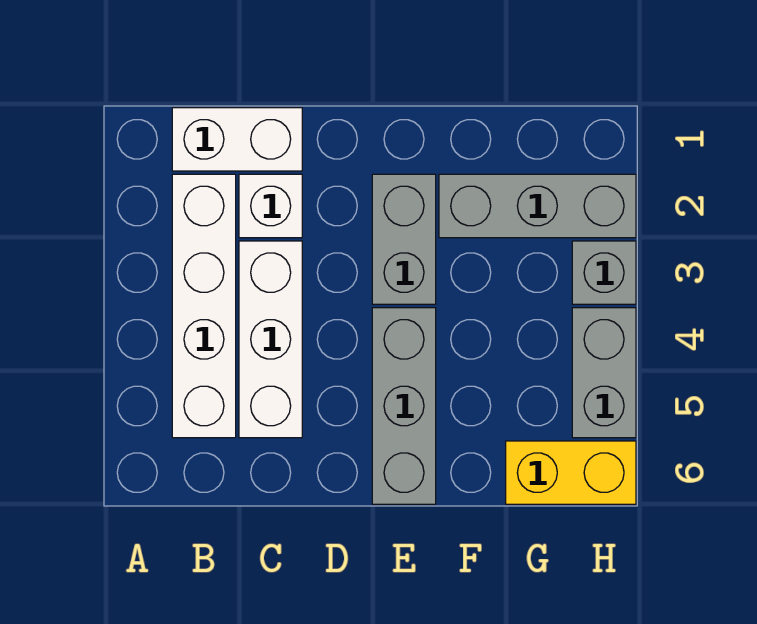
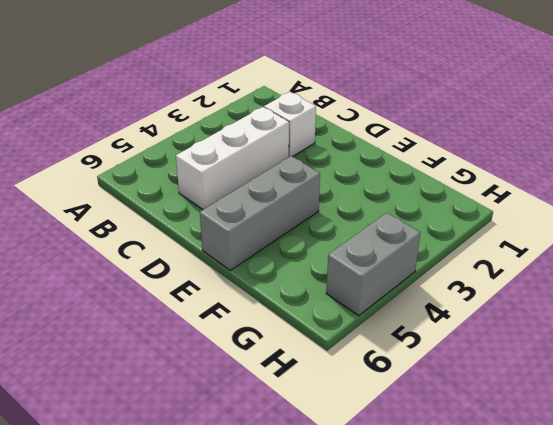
none -> white brick B1:C1 level 1
none -> white brick B2:B5 level 1

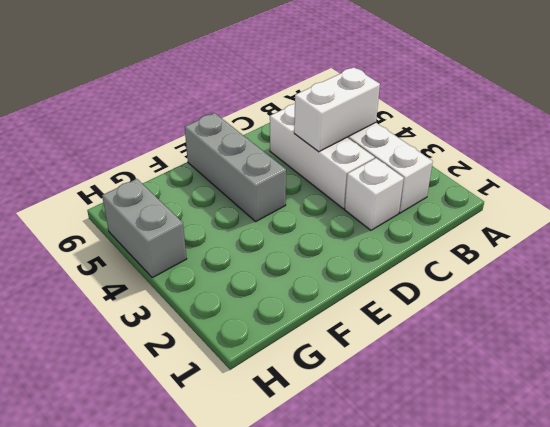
white brick B4:C4 level 2 -> white brick B1:C1 level 1
none -> grey brick E2:E3 level 1
none -> grey brick F2:H2 level 1

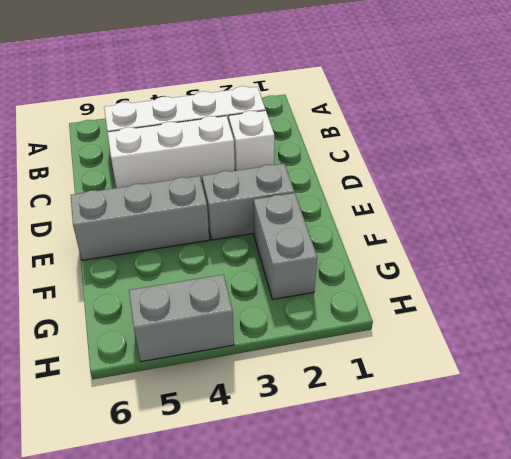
grey brick F2:G2 level 1 -> grey brick F2:H2 level 1
none -> white brick B1:C1 level 1
none -> yellow brick G6:H6 level 1

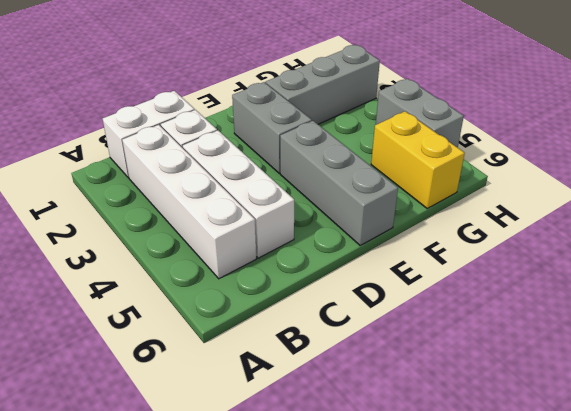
yellow brick G5:G6 level 1 -> yellow brick G6:H6 level 1
none -> grey brick H3 level 1

